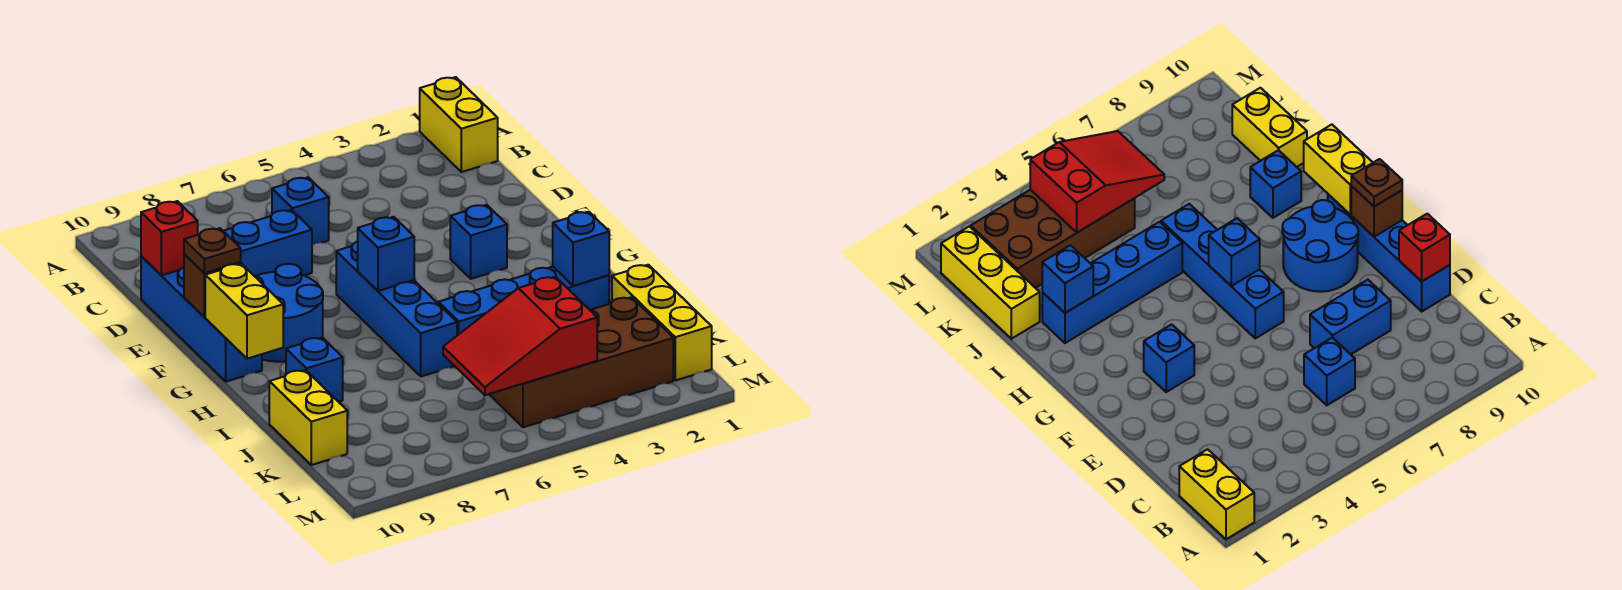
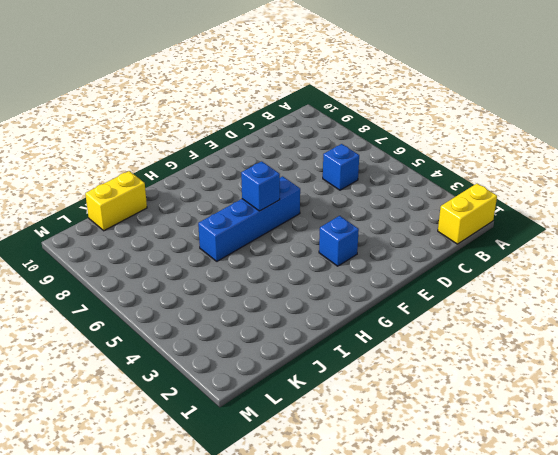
none -> blue brick D7:D8 level 1
none -> blue brick D10:G10 level 1
none -> blue round brick F8:G9 level 1

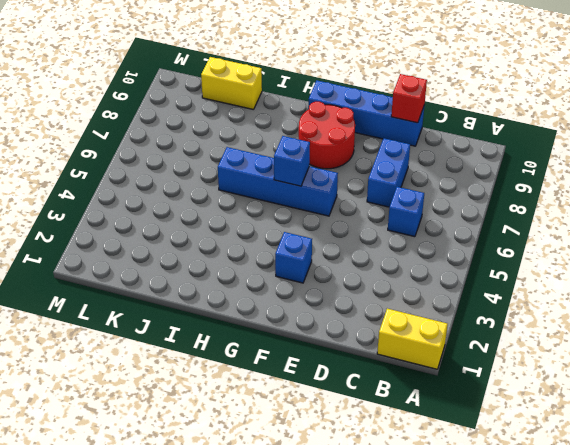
red round brick F8:G9 level 1 -> blue round brick F8:G9 level 1
none -> blue brick I2:I5 level 1
none -> blue brick I9 level 1
none -> yellow brick J1:L1 level 1

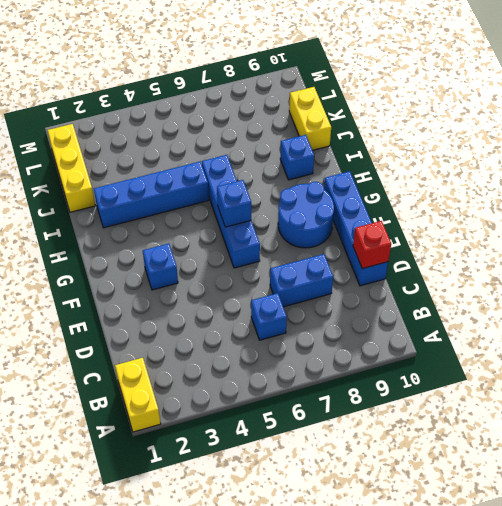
none -> brown brick K2:L5 level 1
none -> brown brick F10 level 2
none -> yellow brick G10:H10 level 2

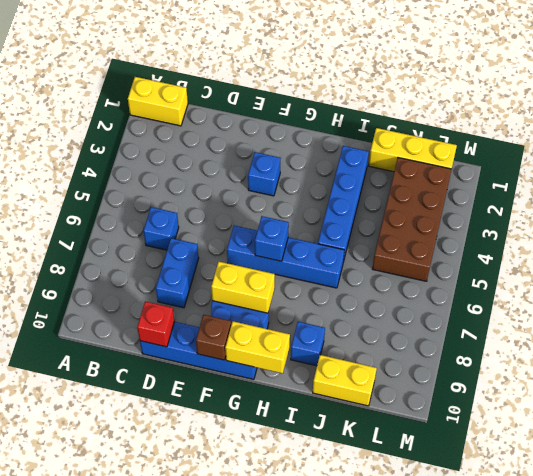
yellow brick F8:G8 level 2 -> none
none -> blue brick I2 level 2
none -> red slope K4:L6 level 2 top 4
none -> brown plate F10 level 3

